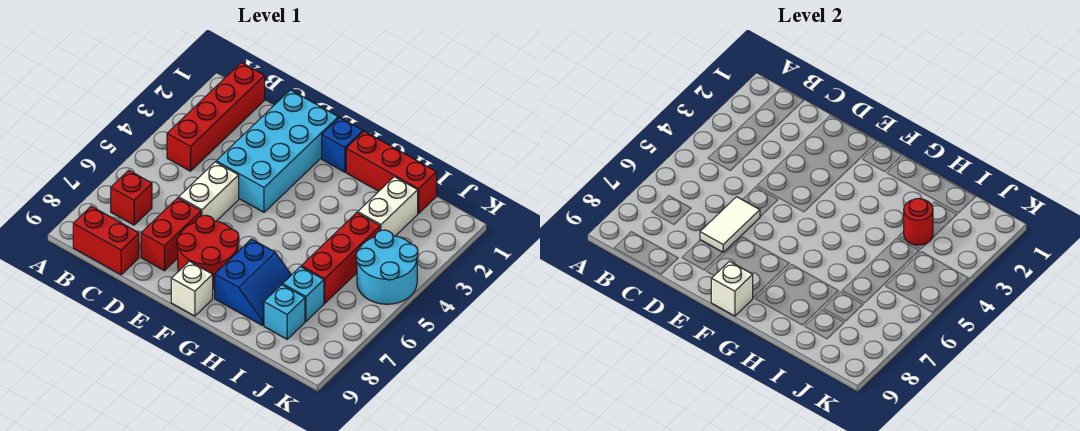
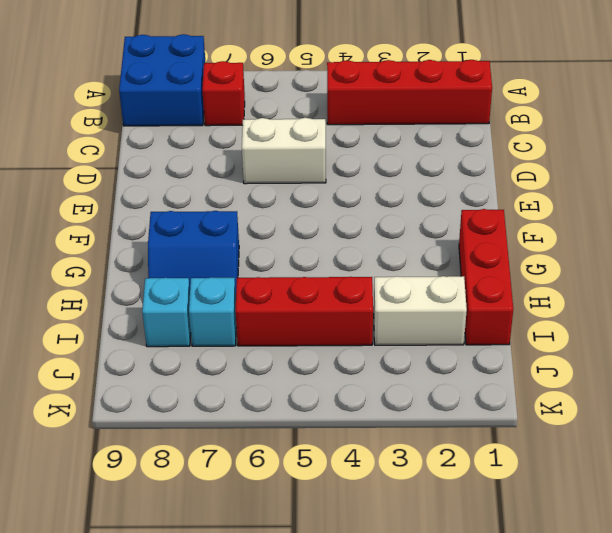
blue brick A8:B9 level 1 -> red brick B9:C9 level 1
none -> cyan brick D1:E4 level 1
none -> red brick D7:D8 level 1
none -> red round brick E7:F8 level 1

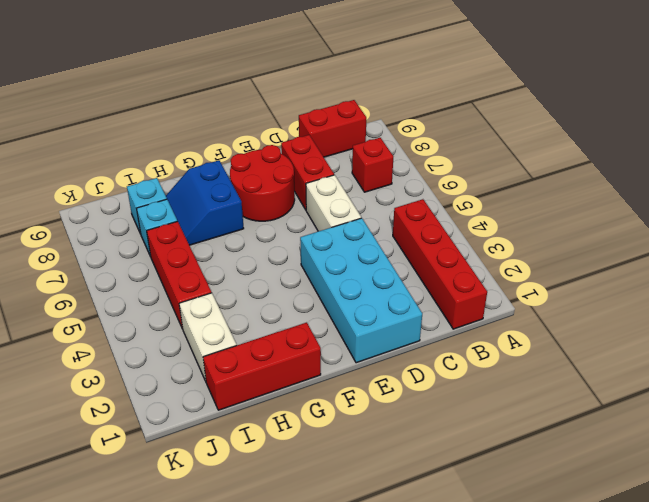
none -> blue brick F1 level 1
none -> white brick F9 level 1
none -> cyan round brick J4:K5 level 1

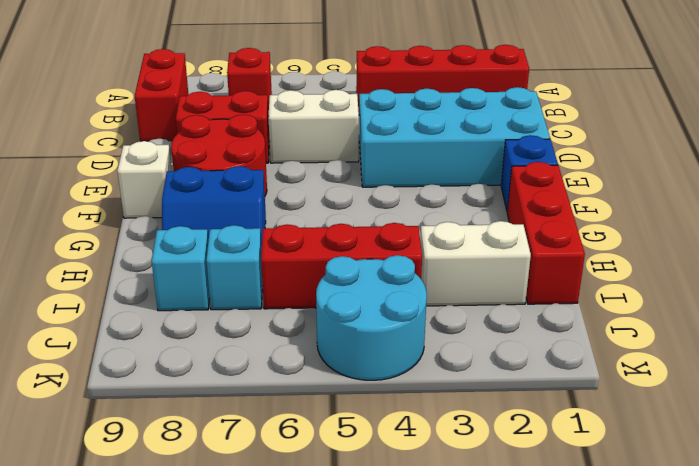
none -> white tile D6:D7 level 2
none -> white brick F9 level 2
none -> red round brick I3 level 2

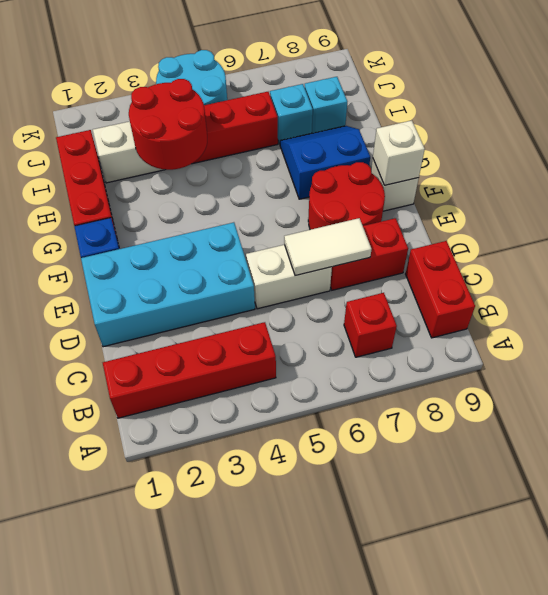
red round brick H3:I4 level 2 -> red round brick I3 level 2

